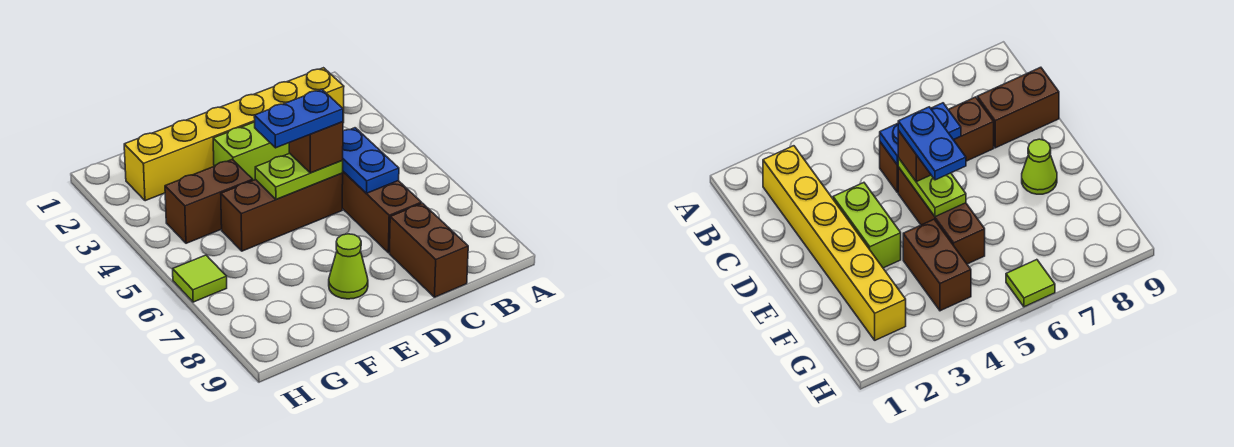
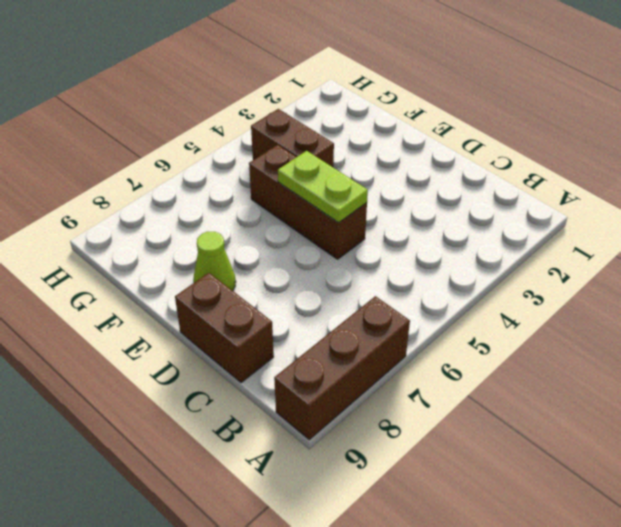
brown brick A7:A9 level 1 -> brown brick C5:C7 level 1
brown brick C9:D9 level 1 -> brown brick C8:C9 level 1
none -> yellow brick B2:G2 level 1
none -> lime brick D3:E3 level 1
none -> lime tile H6 level 1

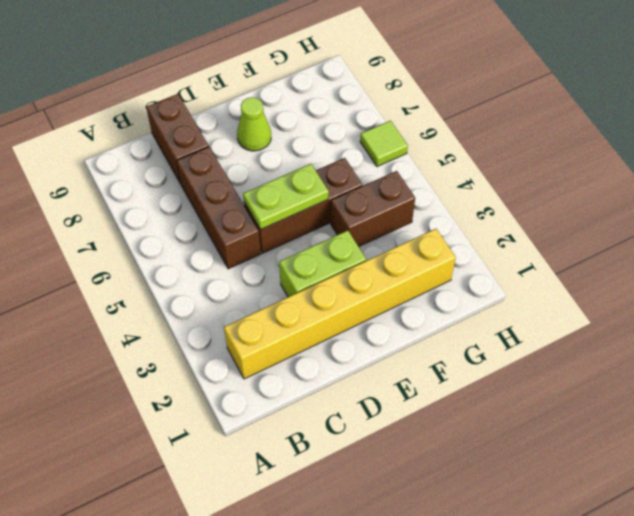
none -> blue plate C5:C6 level 2
none -> brown brick D5 level 3
none -> blue plate D5:E5 level 4

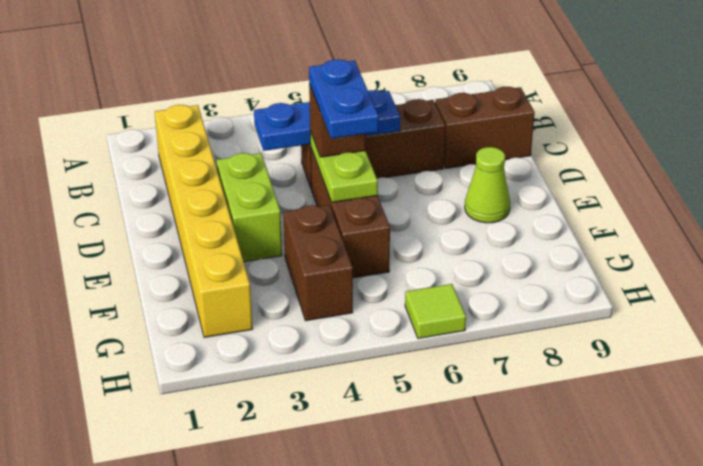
blue plate C4:C6 level 2 -> blue plate C5:C6 level 2

